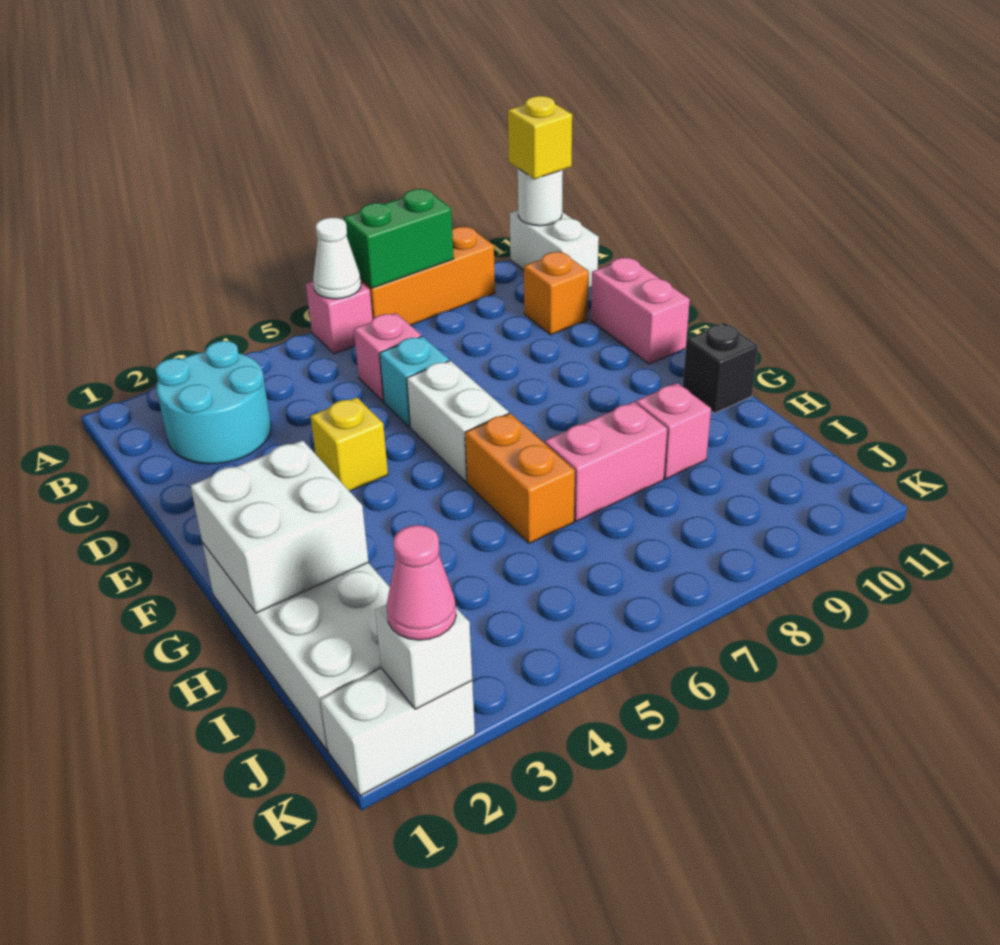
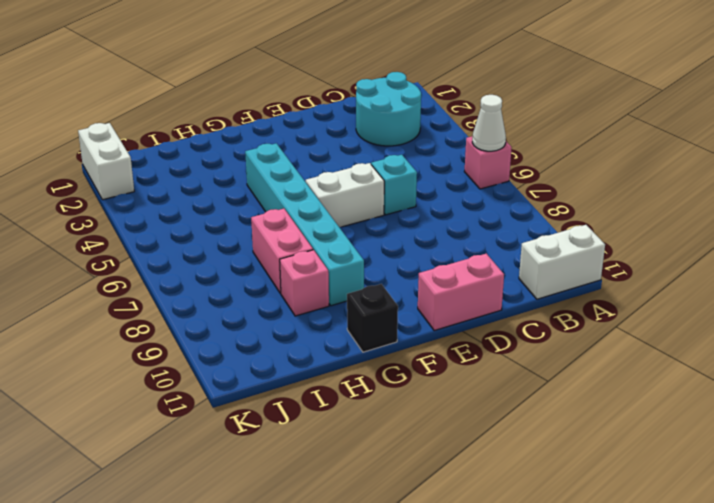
cyan brick G4:G9 level 1 -> orange brick G6:H6 level 1
none -> orange brick A7:A9 level 1
none -> pink brick C6 level 1
none -> orange brick C10 level 1

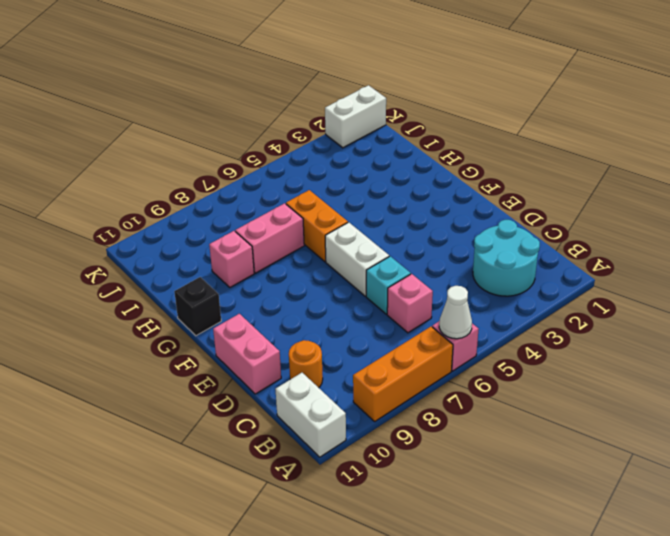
orange round brick C10 level 1 -> orange brick C10 level 1
none -> yellow brick E4 level 1
none -> white brick G1:J2 level 1
none -> green brick A7:A8 level 2

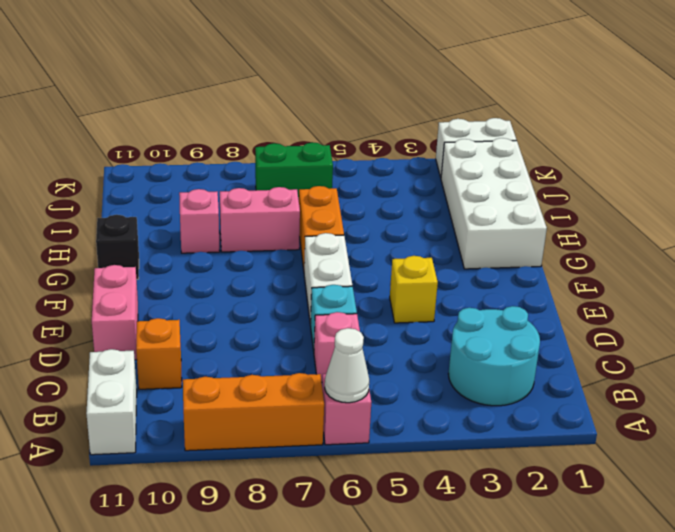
green brick J6:J7 level 1 -> green brick A7:A8 level 2
none -> white round brick A11 level 2
none -> white brick G1:H2 level 2
none -> white brick K2 level 2

